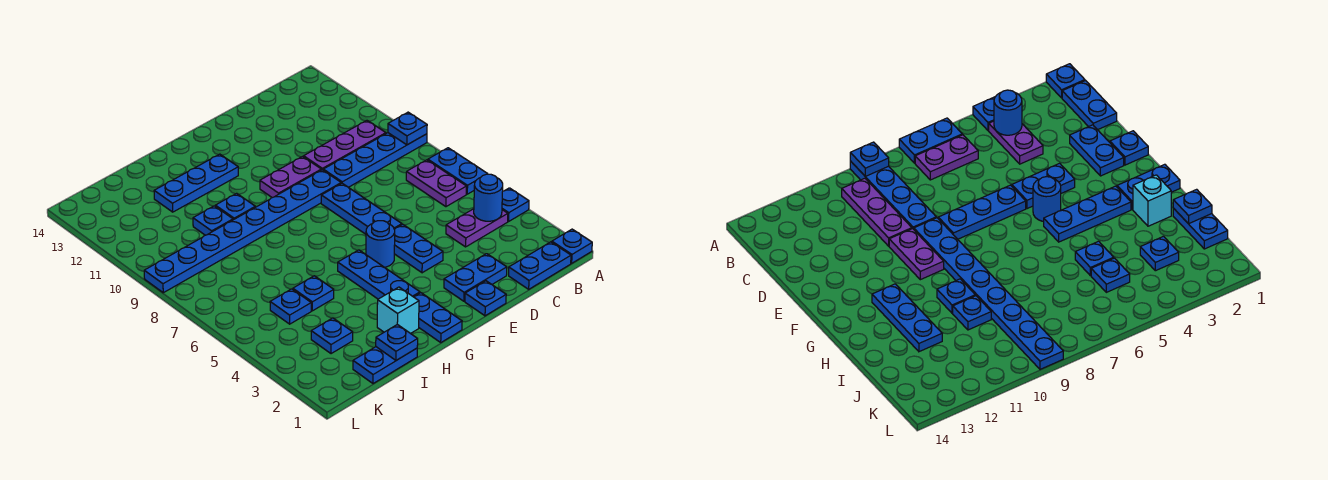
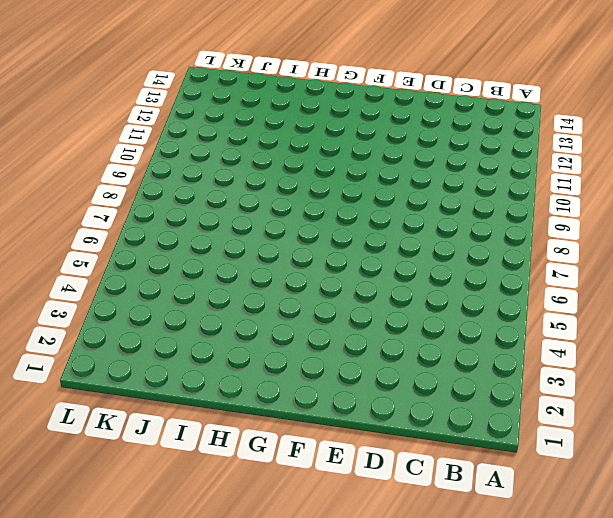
none -> blue plate A1 level 1
none -> blue plate A4 level 1
none -> blue plate A6:A7 level 1

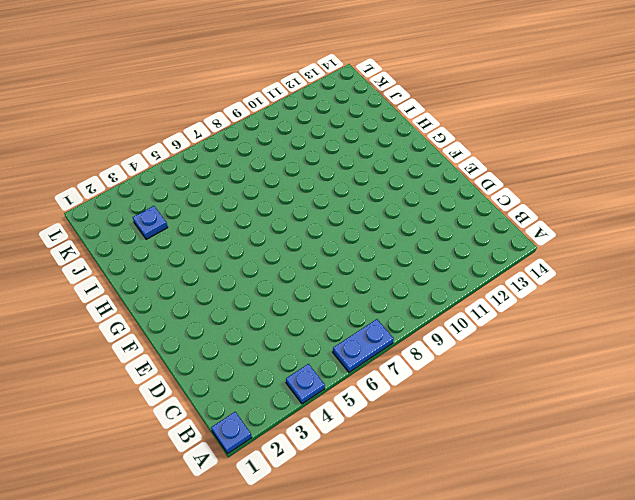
none -> blue plate A9:D9 level 1
none -> blue plate B1:C1 level 1
none -> purple plate B4:C4 level 1

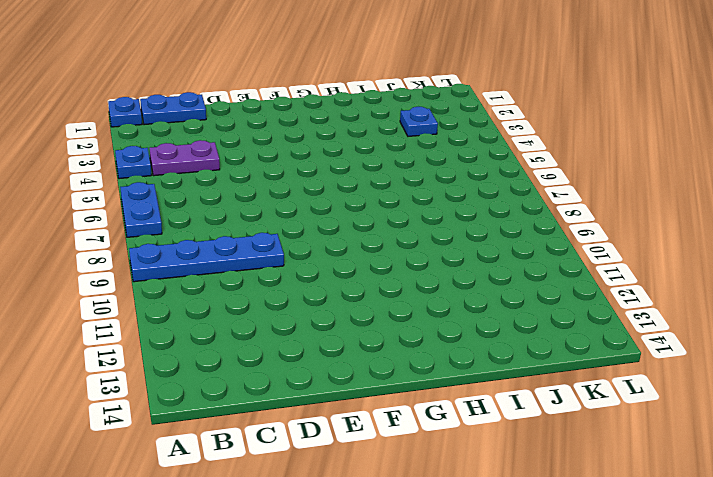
none -> purple plate B6:B7 level 1
none -> purple plate B10:D10 level 1
none -> blue plate D2:E2 level 1

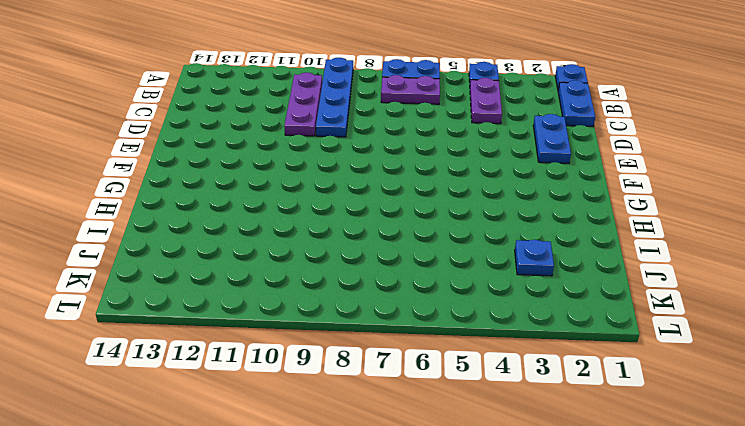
none -> blue plate E1 level 1
none -> blue plate E4:E5 level 1
none -> blue plate E6:E8 level 1

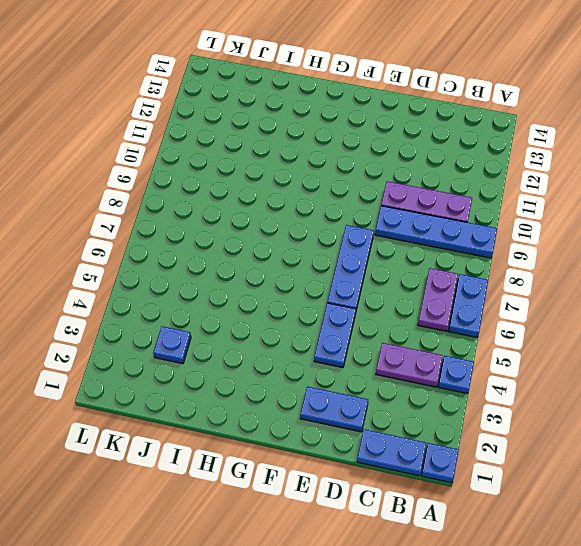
none -> blue plate E1 level 1
none -> blue plate E9:L9 level 1
none -> purple plate E10:F10 level 1

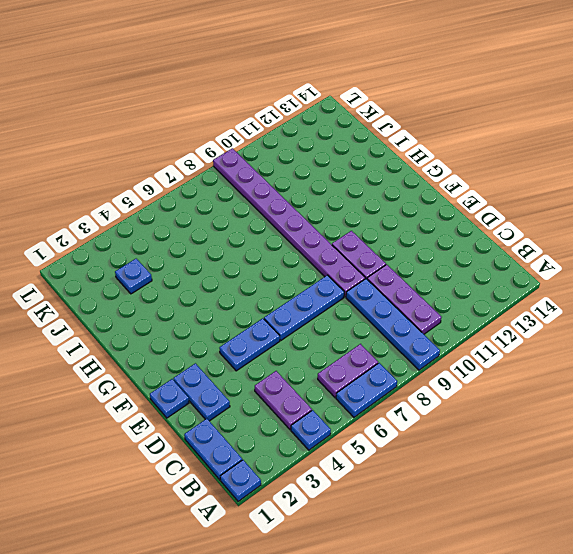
purple plate E9:L9 level 1 -> blue plate E9:L9 level 1
none -> blue round brick F5 level 1
none -> blue plate G1:G2 level 1
none -> blue plate G3:G5 level 1

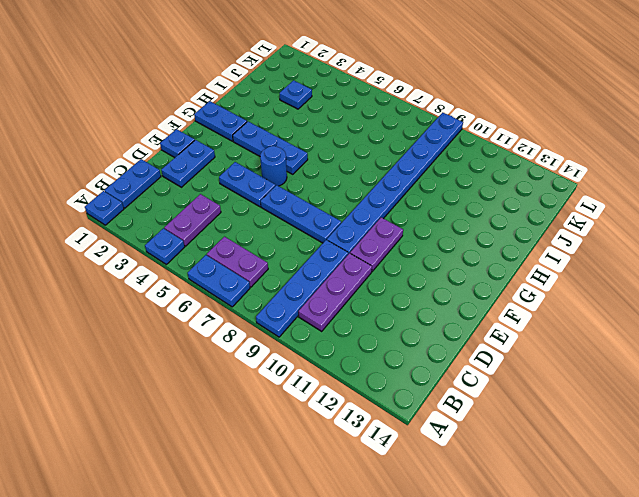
none -> blue plate G12:I12 level 1
none -> cyan brick H2 level 1
none -> blue plate H10 level 1

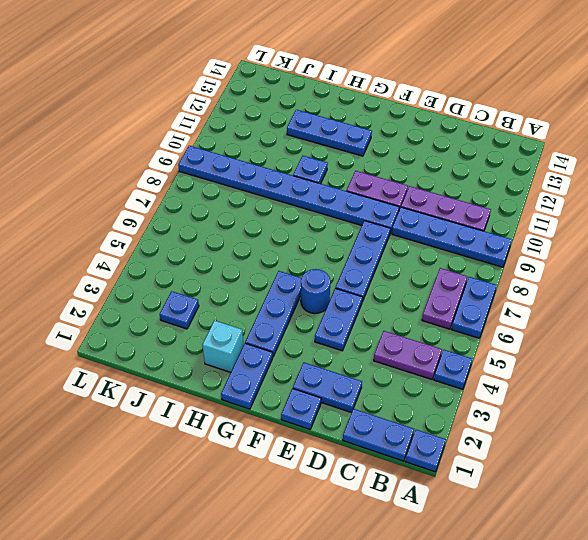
none -> blue plate I1:J1 level 1
none -> blue plate I5 level 1
none -> blue plate I10 level 1

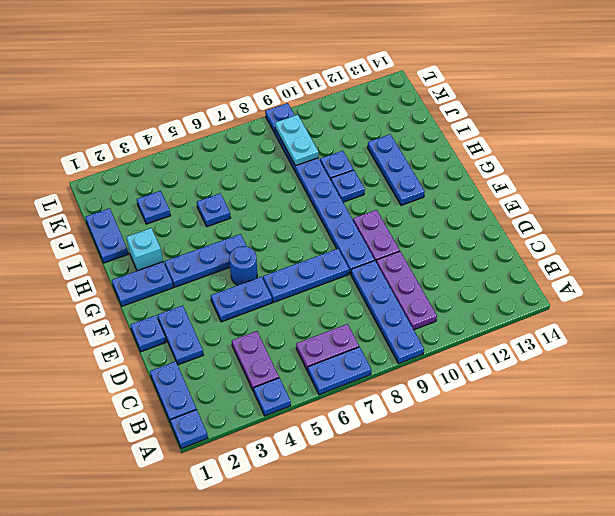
cyan plate J9:K9 level 2 -> none
none -> blue plate J5 level 1
none -> blue plate A9 level 2
none -> blue round brick B4 level 2

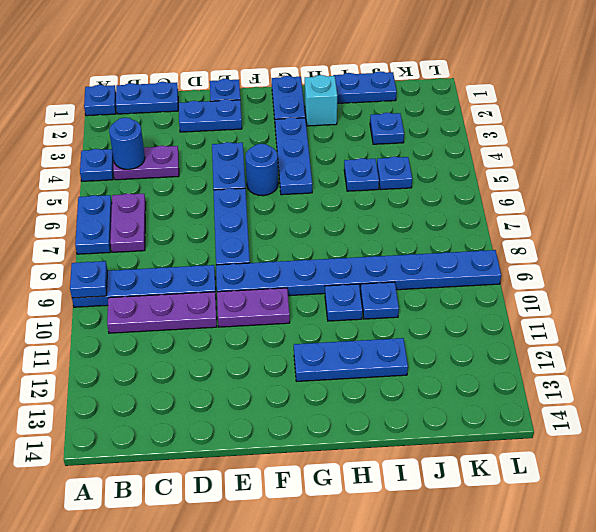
none -> blue plate I1 level 2

